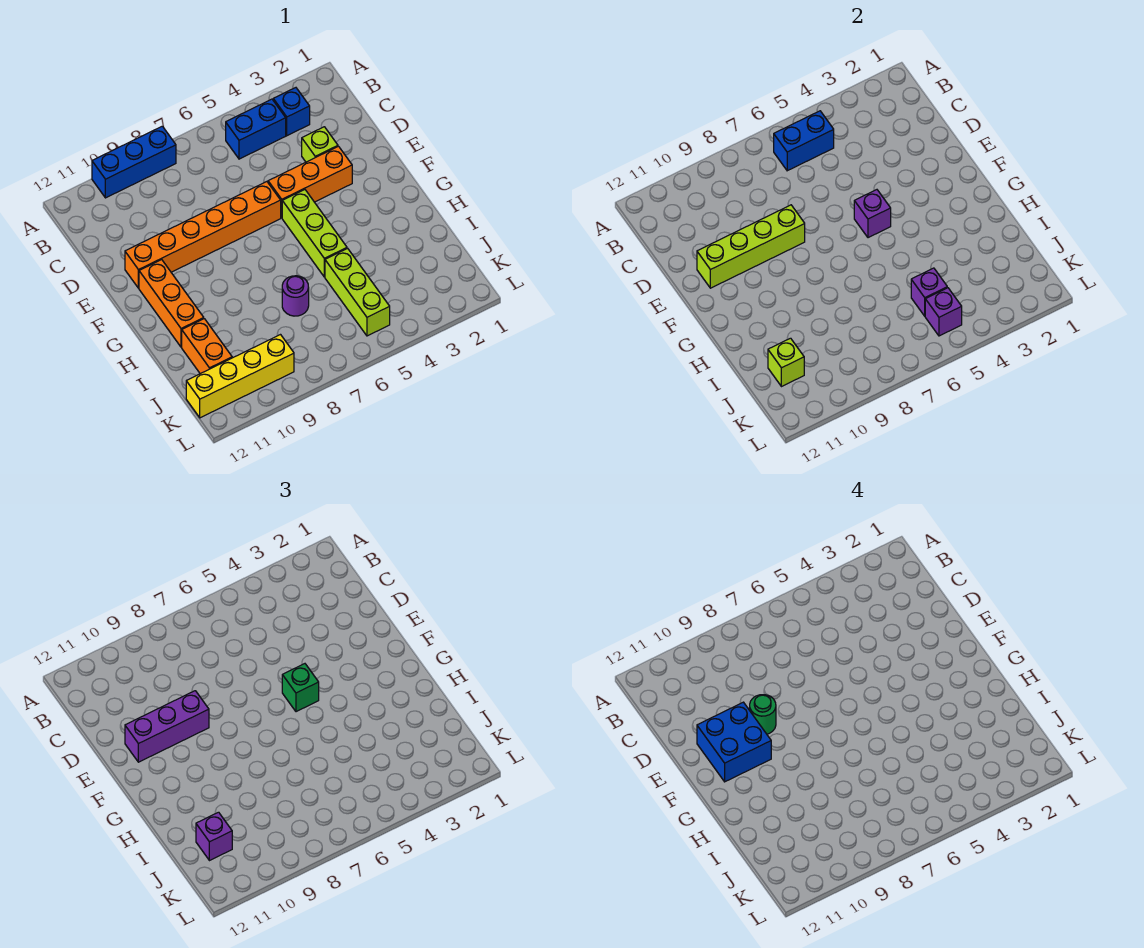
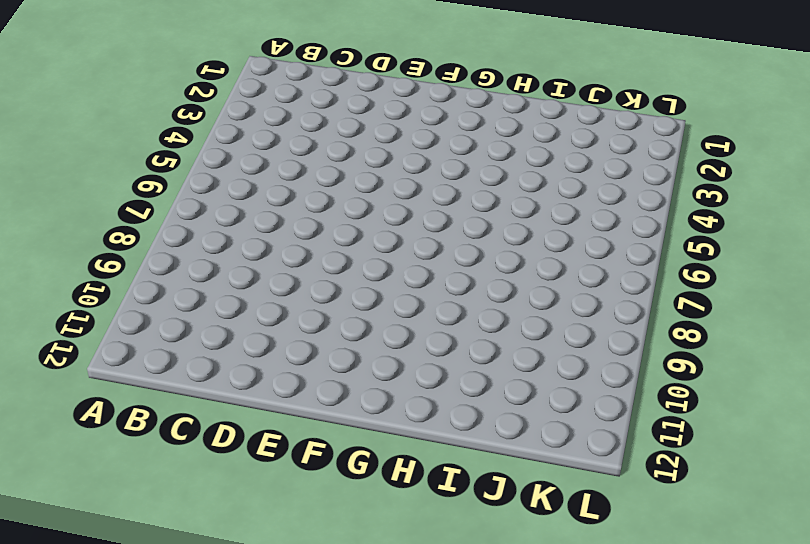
none -> blue brick A8:A10 level 1
none -> blue brick B3 level 1
none -> blue brick B4:B5 level 1

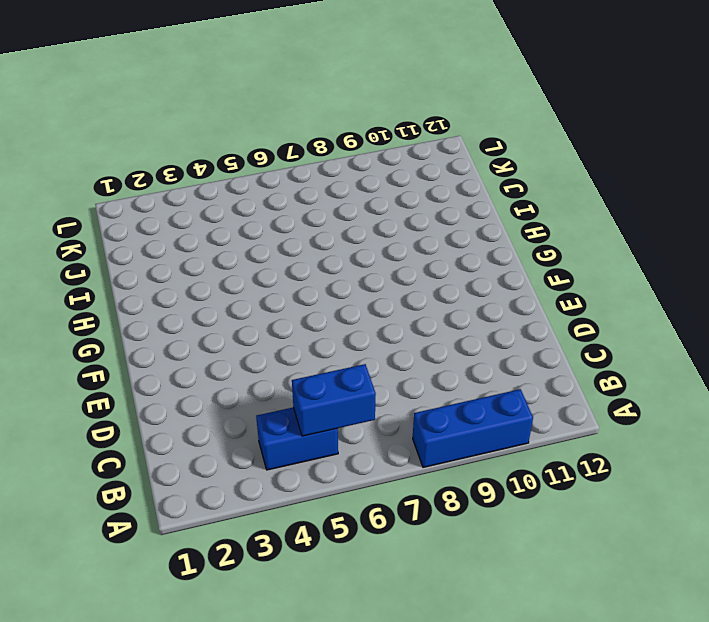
none -> blue brick B3 level 1
none -> lime brick D3 level 1
none -> orange brick E3:E5 level 1

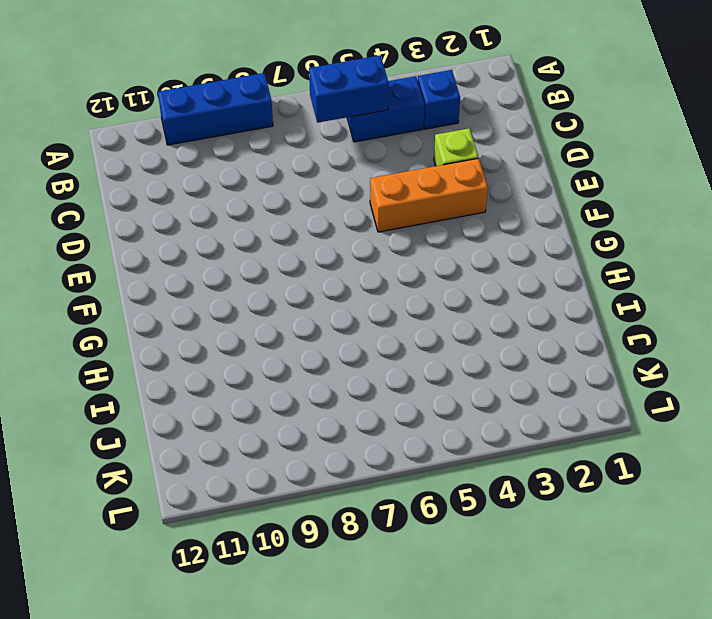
none -> orange brick E6:E11 level 1
none -> lime brick F5:H5 level 1
none -> orange brick F11:H11 level 1

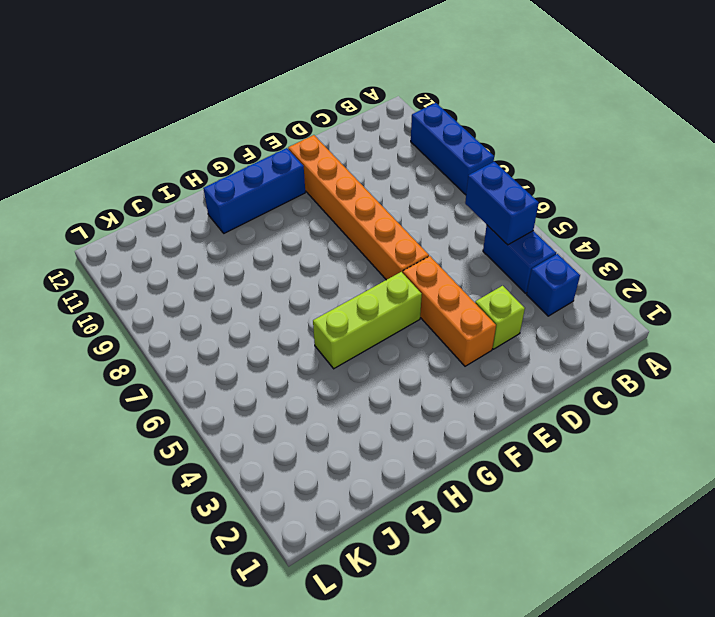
blue brick F11:H11 level 1 -> orange brick F11:H11 level 1
none -> lime brick I5:K5 level 1
none -> purple round brick I7 level 1
none -> orange brick I11:J11 level 1

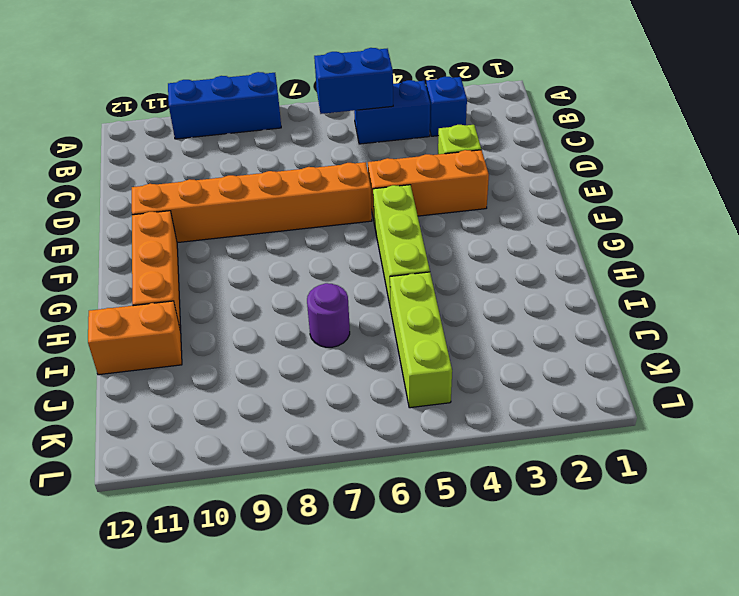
orange brick I11:I12 level 1 -> orange brick I11:J11 level 1
none -> yellow brick K9:K12 level 1
none -> lime brick E8:E11 level 2
none -> purple brick F5 level 2

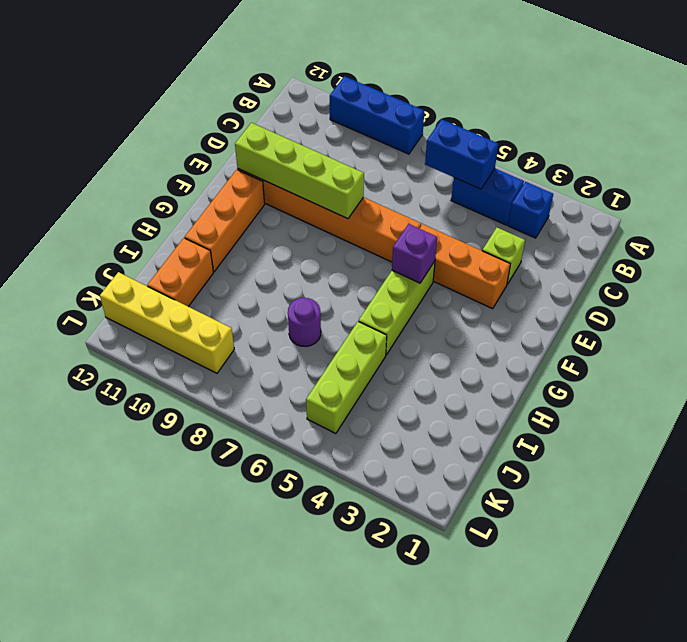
none -> purple brick J5 level 2
none -> lime brick J11 level 2
none -> purple brick K5 level 2

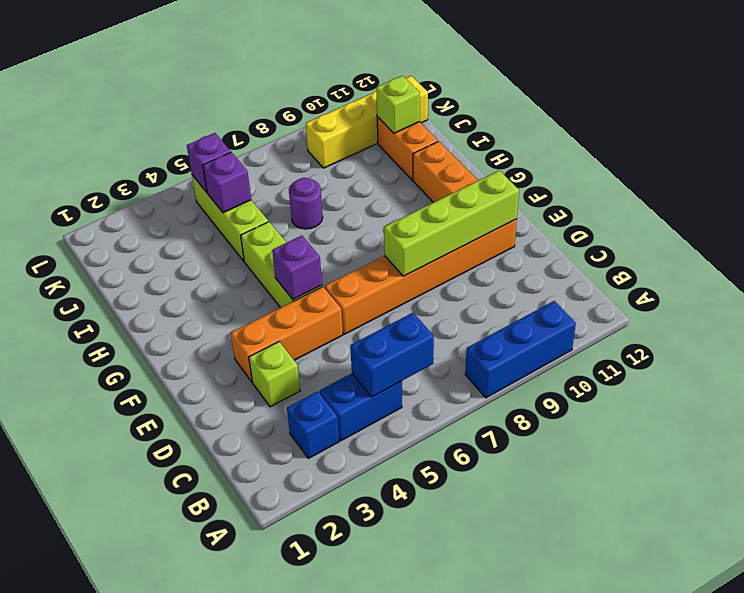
none -> purple brick E9:E11 level 3
none -> green brick F5 level 3
none -> purple brick J11 level 3

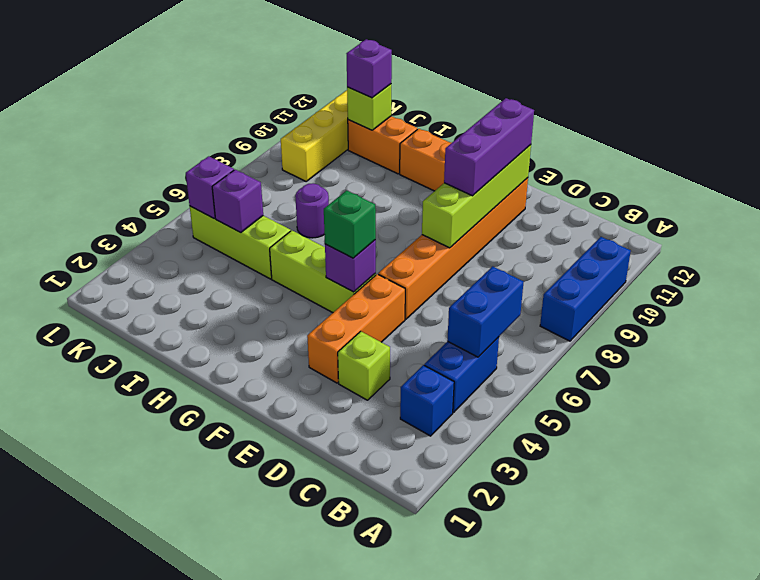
none -> green round brick E9 level 4
none -> blue brick E10:F11 level 4

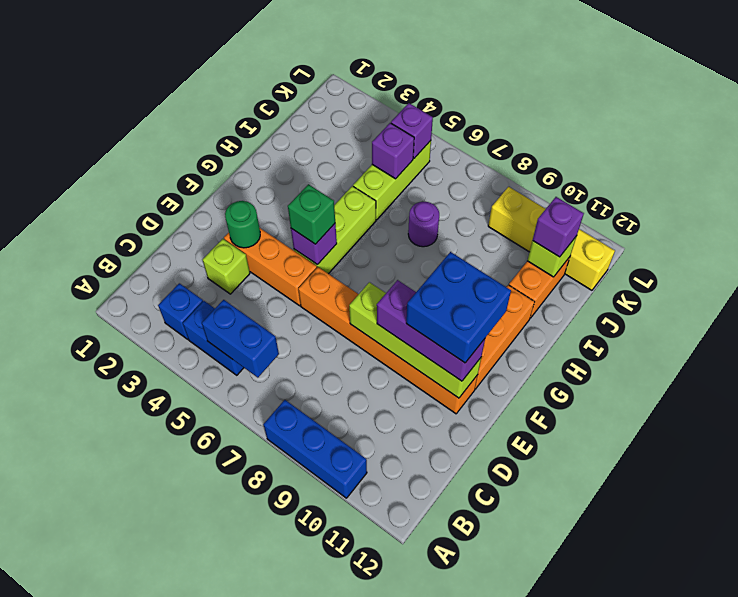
green round brick E3 level 2 -> green round brick E9 level 4

